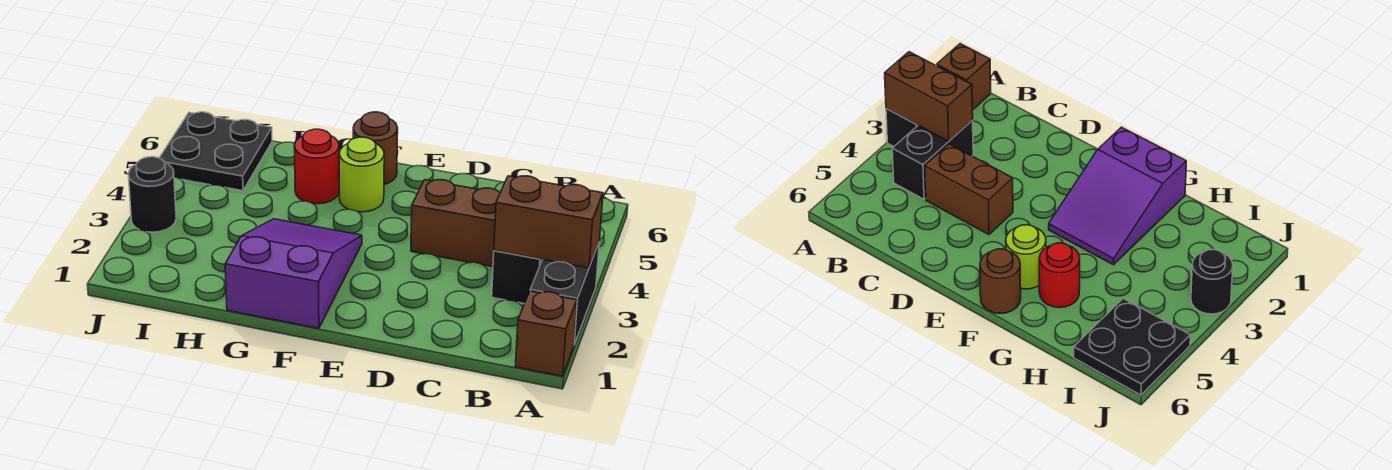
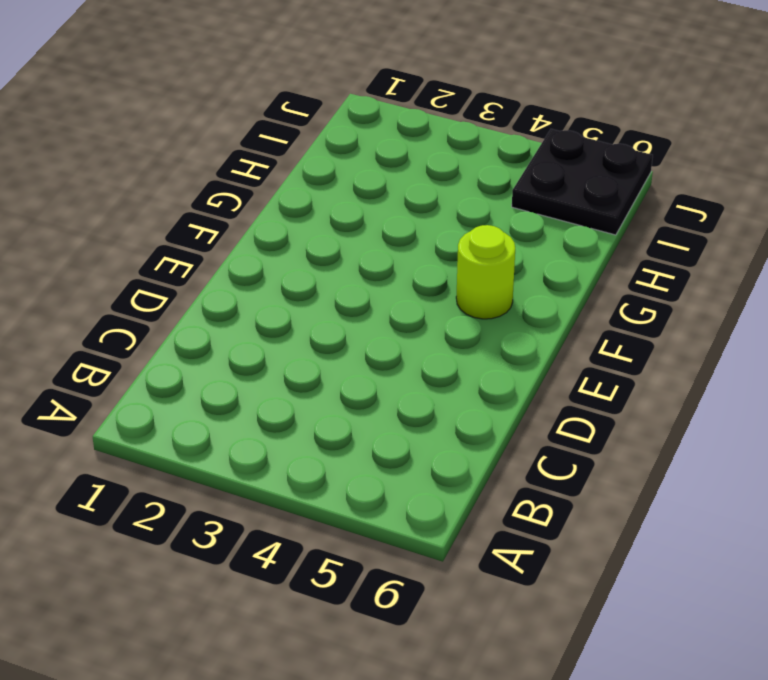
none -> brown brick A1 level 1
none -> black brick A2:A3 level 1

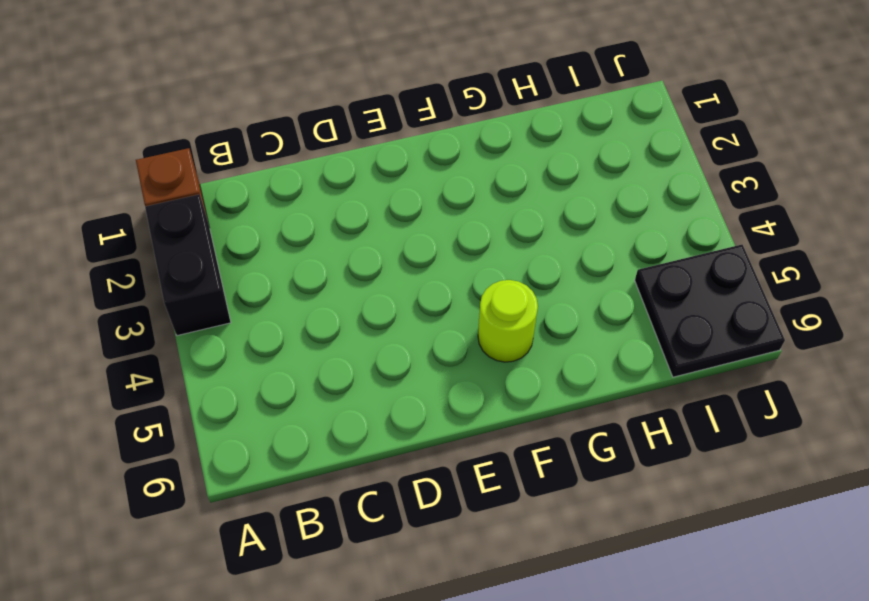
none -> black brick B3:B4 level 1
none -> brown brick C4:D4 level 1

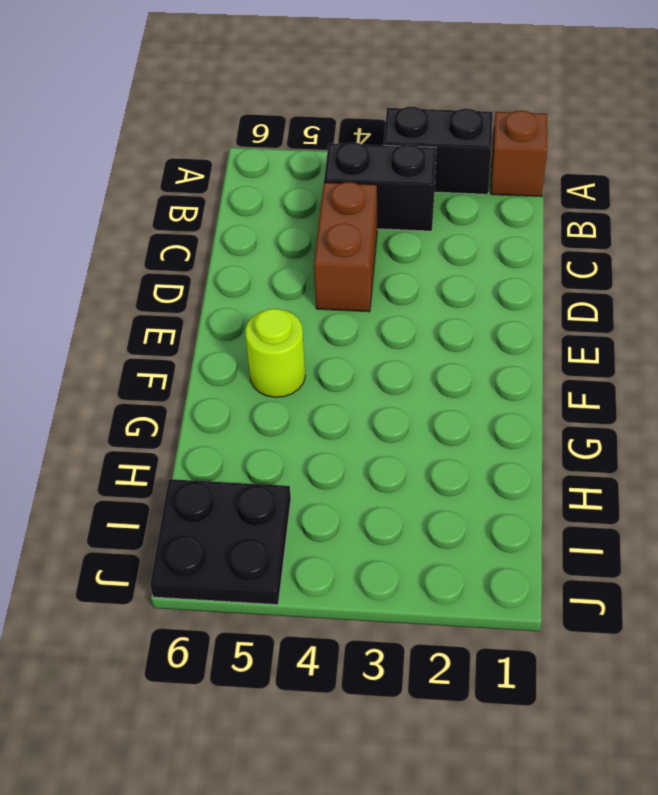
none -> purple slope F1:G3 level 1 top 1
none -> brown round brick F6 level 1

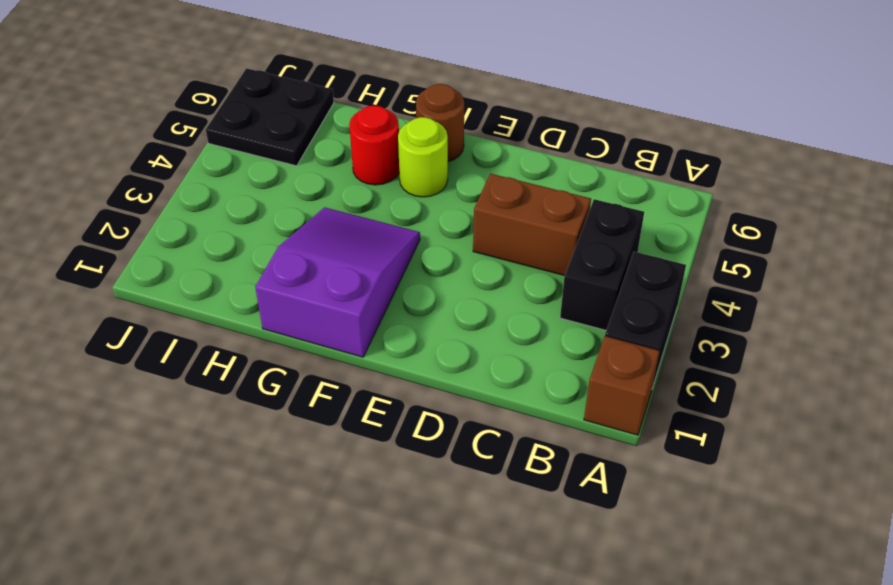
none -> black round brick J3 level 1
none -> brown brick A3:B3 level 2

